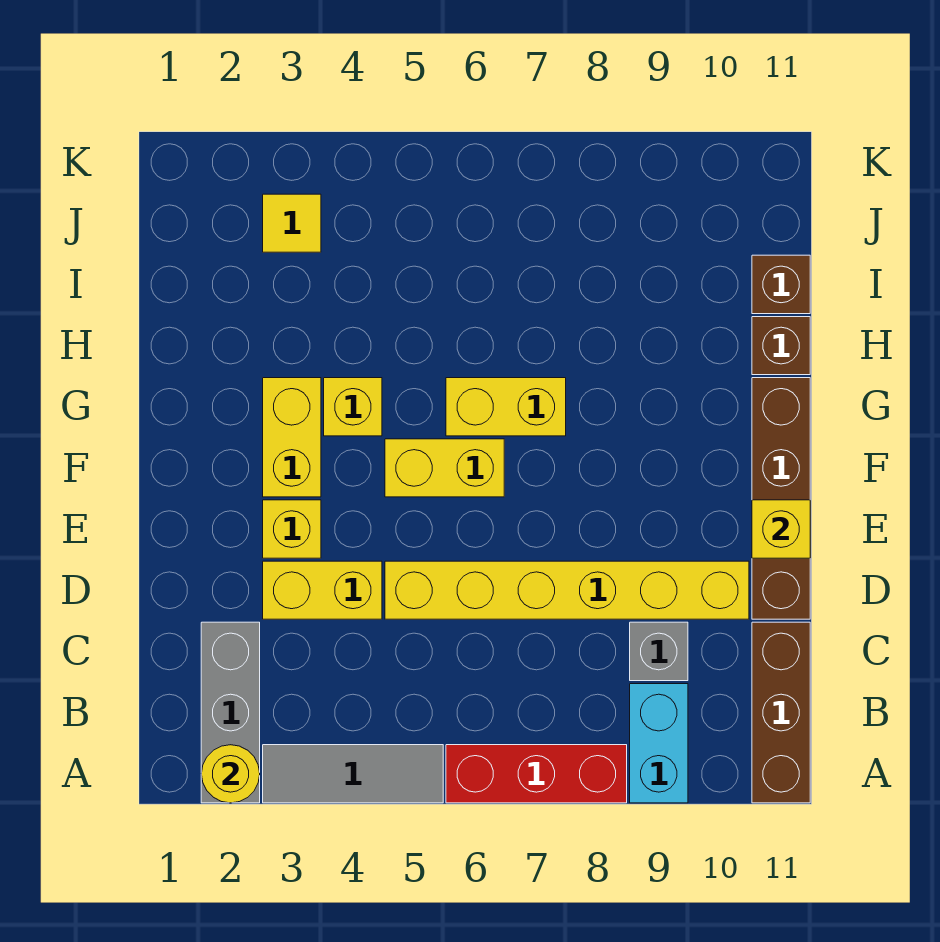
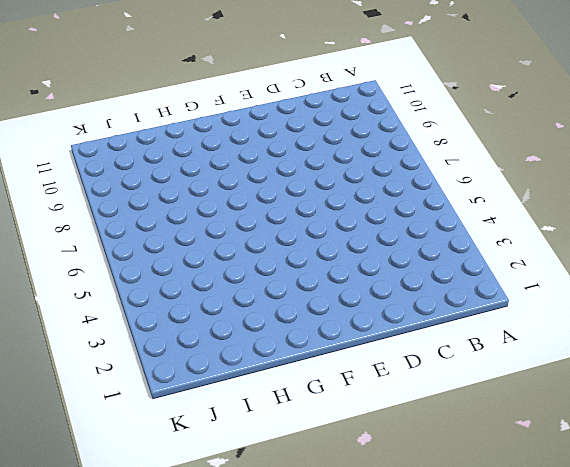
none -> grey brick A2:C2 level 1
none -> grey tile A3:A5 level 1
none -> red brick A6:A8 level 1

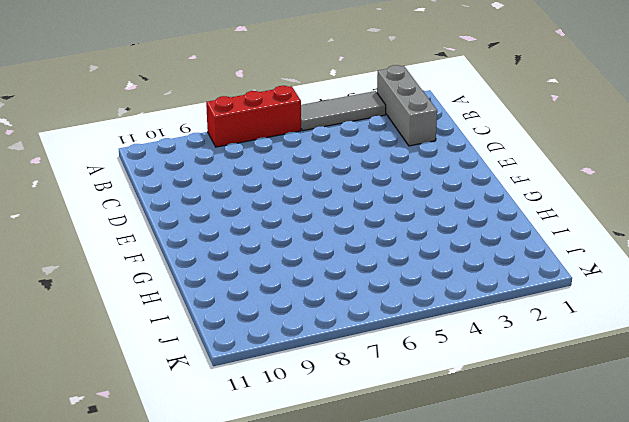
none -> cyan brick A9:B9 level 1
none -> brown brick A11:C11 level 1
none -> grey brick C9 level 1

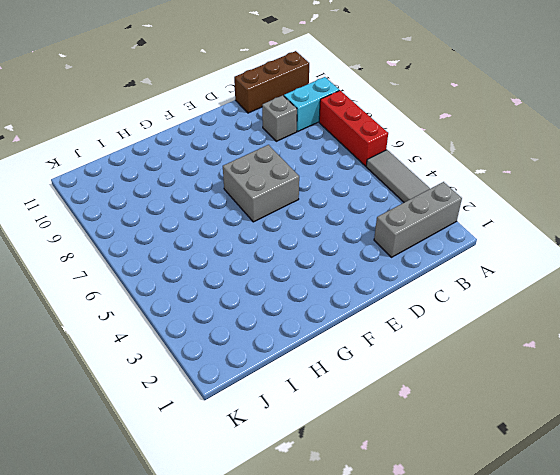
grey brick E6:F7 level 1 -> yellow brick F5:F6 level 1
none -> yellow brick D3:D4 level 1
none -> yellow brick D5:D10 level 1
none -> brown brick D11:G11 level 1

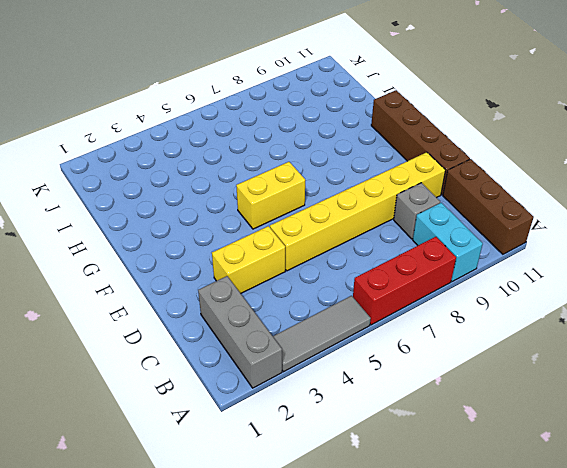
none -> yellow brick E3 level 1
none -> yellow brick F3:G3 level 1
none -> yellow brick G4 level 1

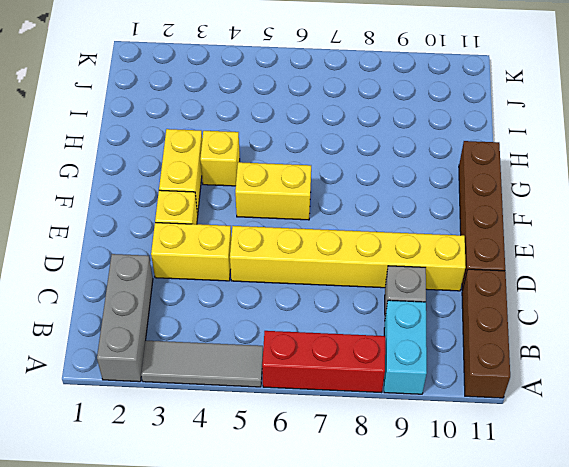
none -> yellow brick G6:G7 level 1
none -> brown brick H11 level 1
none -> brown brick I11 level 1

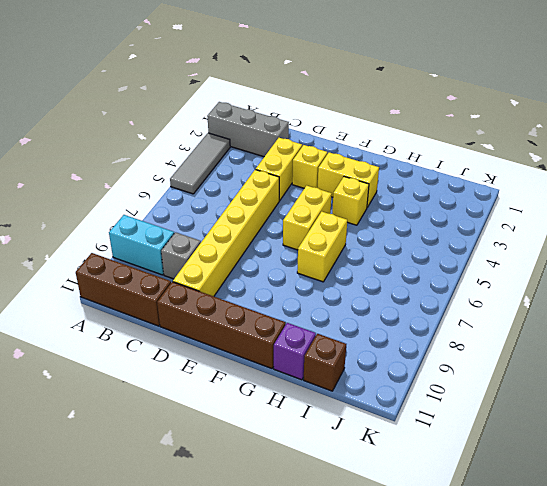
purple brick H11 level 1 -> brown brick H11 level 1
none -> red brick A6:A8 level 1
none -> yellow tile J3 level 1
none -> yellow round brick A2 level 2

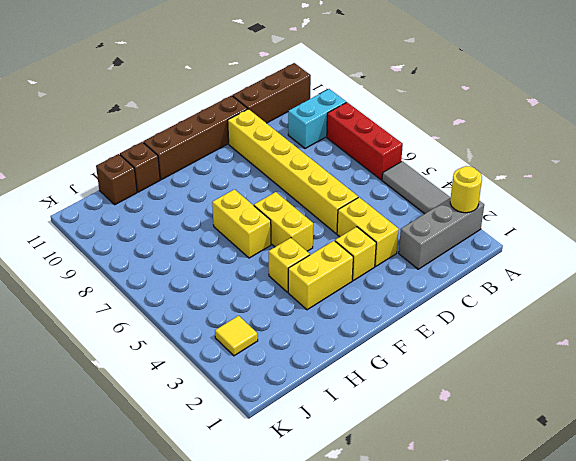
none -> grey brick C9 level 1
none -> yellow brick E11 level 2

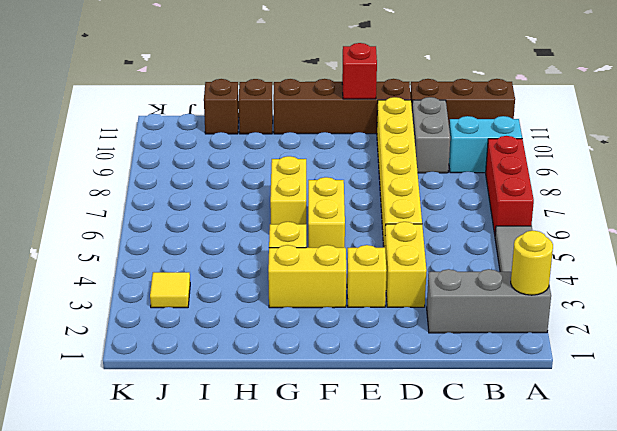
grey brick C9:C10 level 1 -> grey brick C9 level 1
red brick E11 level 2 -> yellow brick E11 level 2

